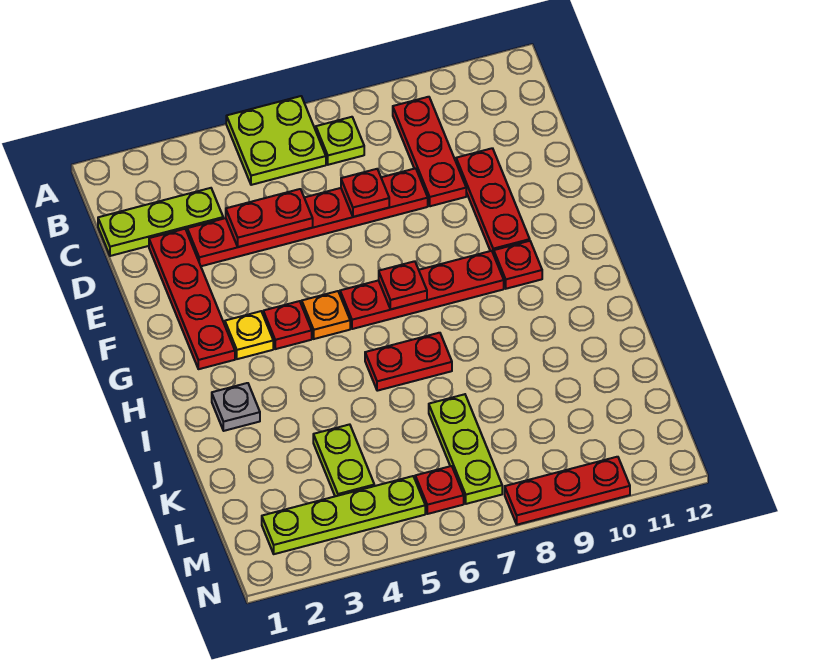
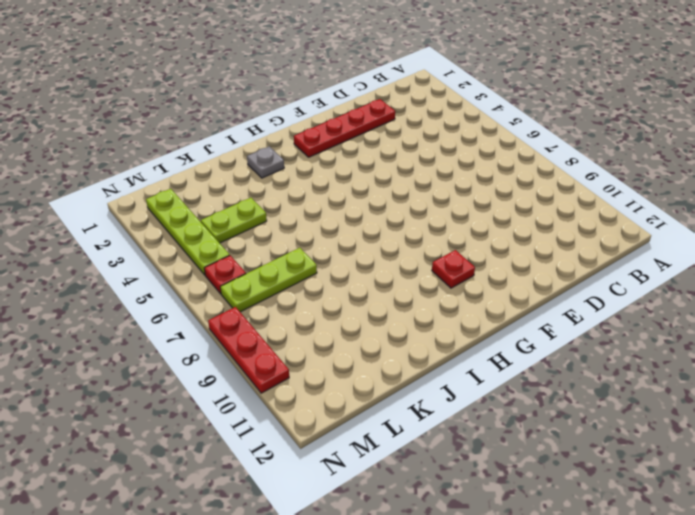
none -> lime plate A5:B6 level 1
none -> lime plate B7 level 1
none -> red plate B9:D9 level 1

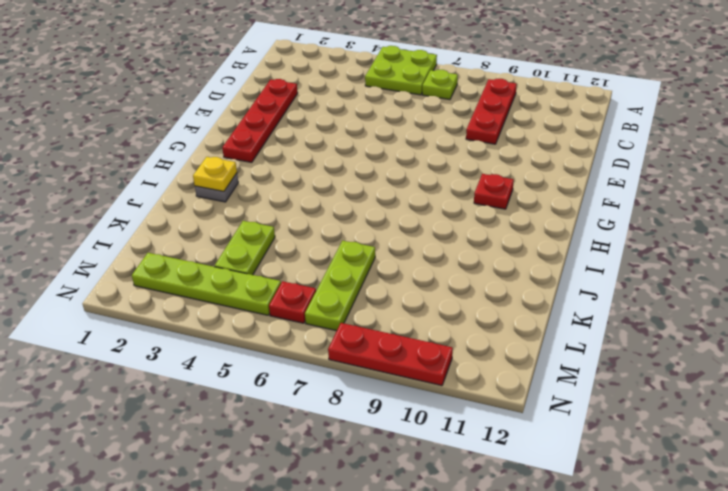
yellow plate I2 level 2 -> yellow plate G3 level 1
none -> lime plate C1:C3 level 1
none -> red plate D3:D8 level 1
none -> red plate D10:F10 level 1

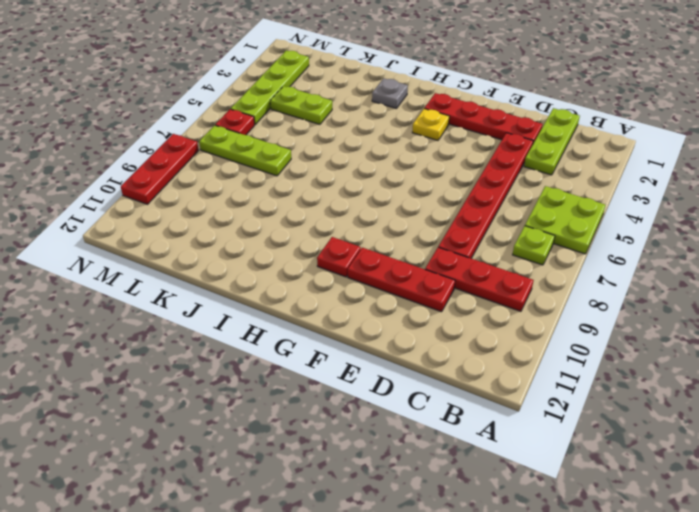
none -> red plate G4 level 1
none -> orange plate G5 level 1
none -> red plate G6:G9 level 1

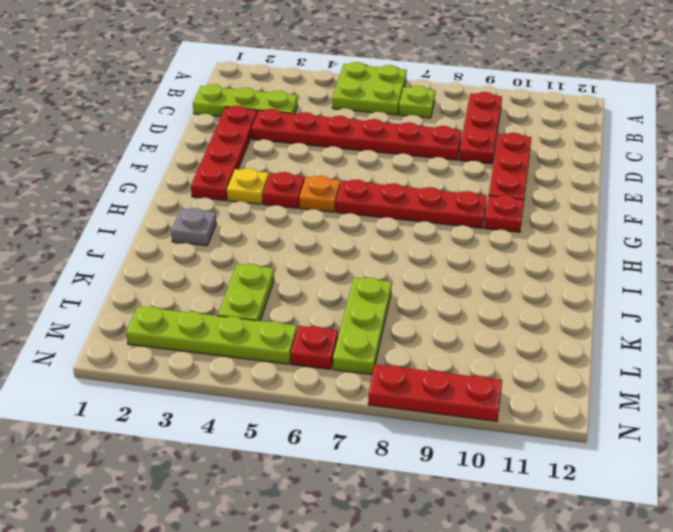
none -> red plate I6:I7 level 1
none -> red plate D4:D5 level 2
none -> red plate D7 level 2

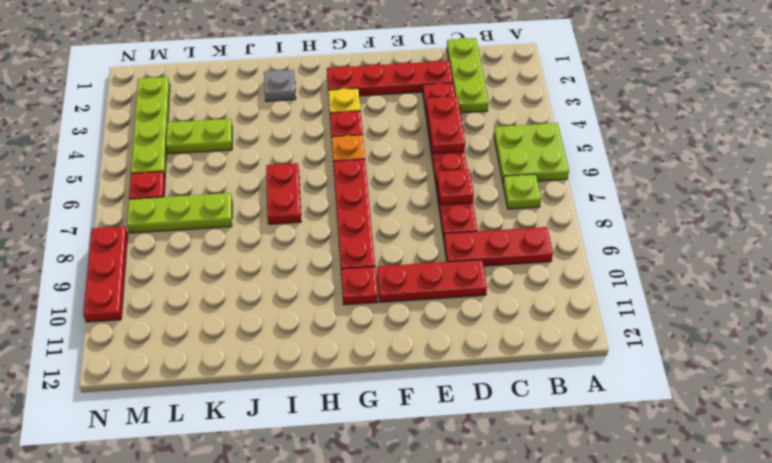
none -> red plate G7 level 2

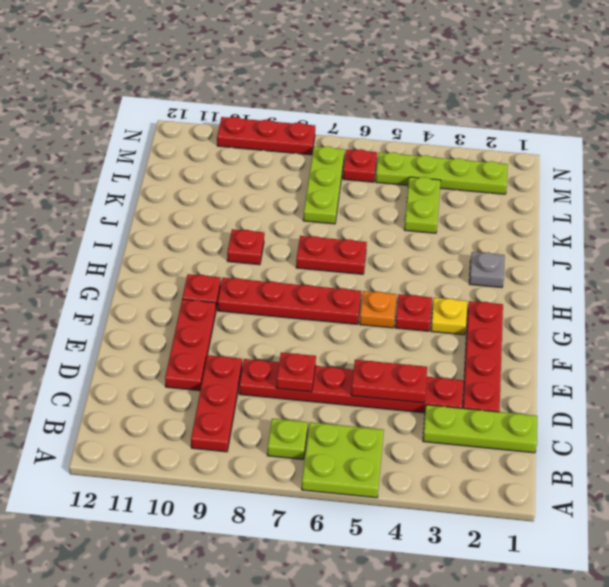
red plate I9 level 1 -> red plate G7 level 2

